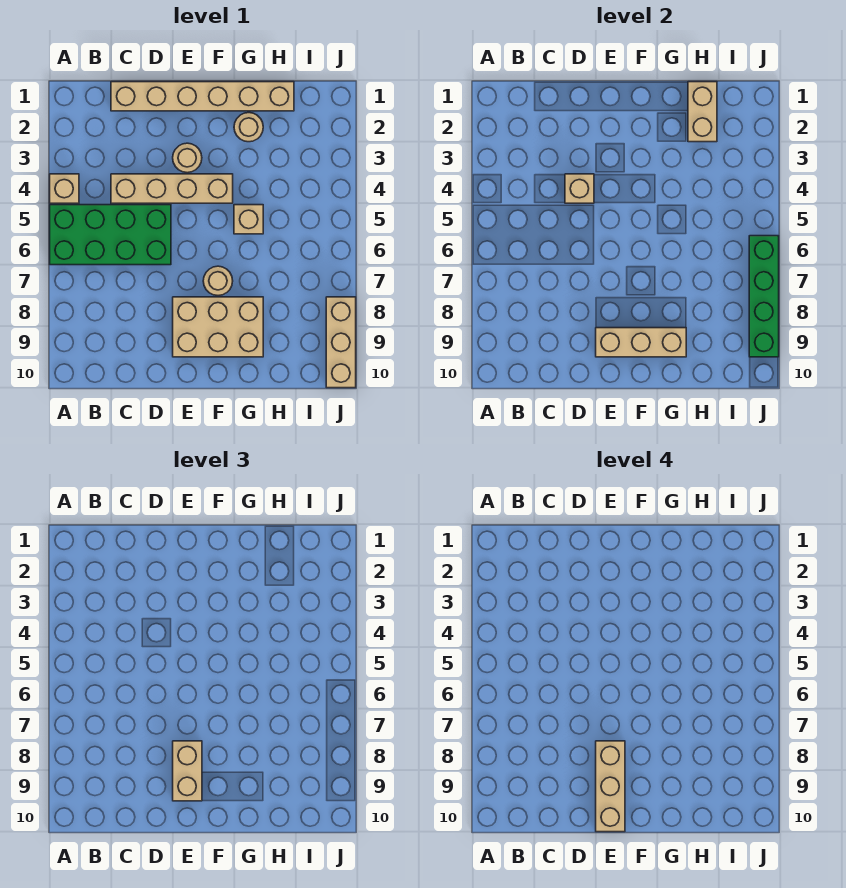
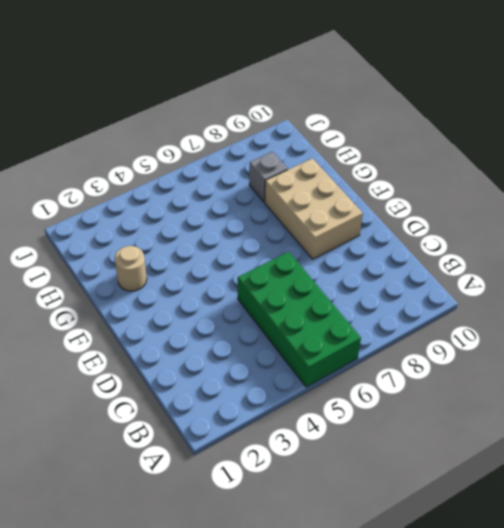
grey brick H8 level 1 -> none
none -> tan brick A4 level 1
none -> tan brick C1:H1 level 1
none -> tan brick C4:F4 level 1

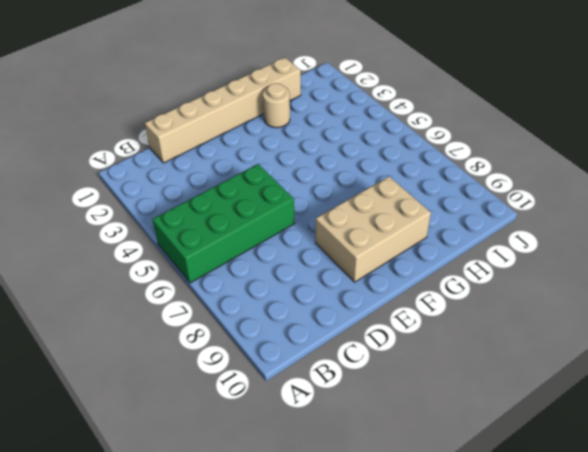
none -> tan brick A4 level 1
none -> tan brick C4:F4 level 1
none -> tan round brick E3 level 1

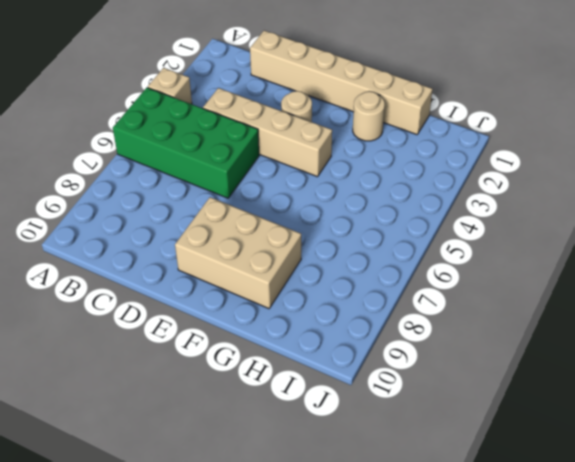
none -> tan round brick F7 level 1
none -> tan brick G5 level 1
none -> tan brick J8:J10 level 1

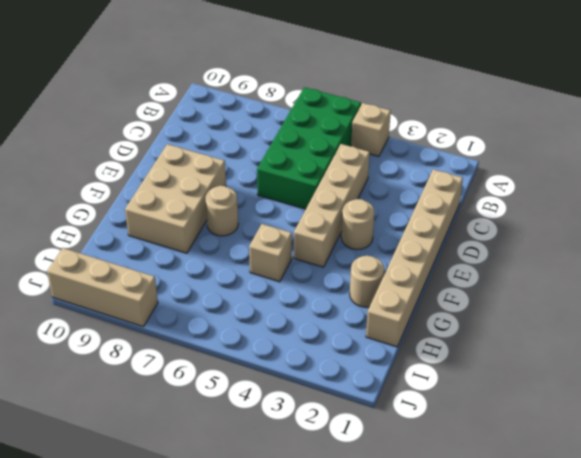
none -> tan brick D4 level 2
none -> tan brick E9:G9 level 2
none -> tan brick H1:H2 level 2

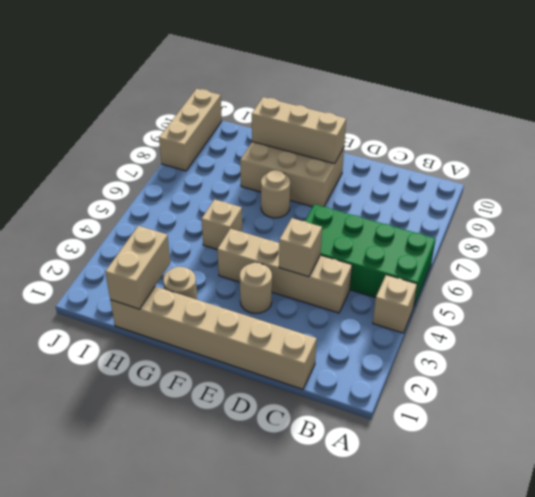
none -> green brick J6:J9 level 2
none -> tan brick E8:E9 level 3
none -> tan brick E8:E10 level 4

